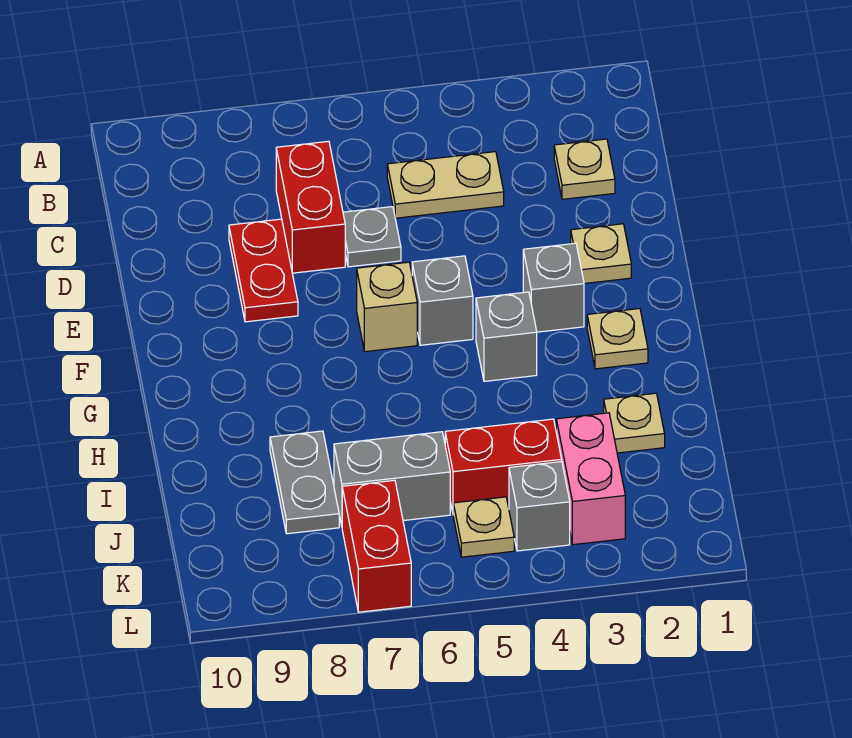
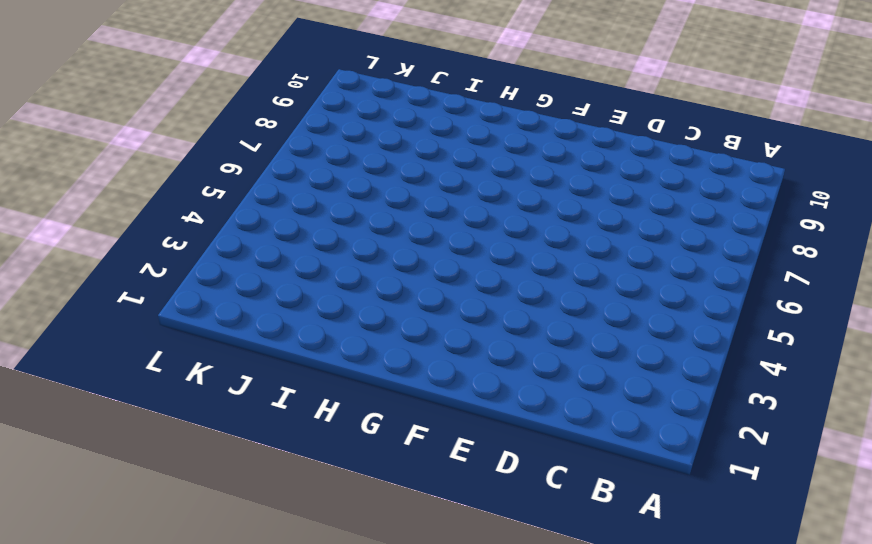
none -> tan plate C2 level 1
none -> tan plate C4:C5 level 1
none -> red brick C7:D7 level 1

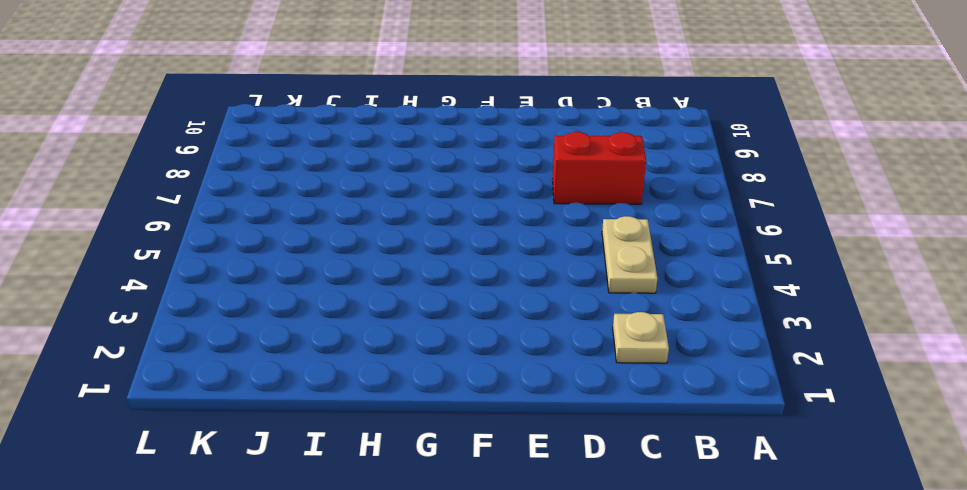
none -> grey plate D6 level 1
none -> red plate D8:E8 level 1
none -> tan plate E2 level 1

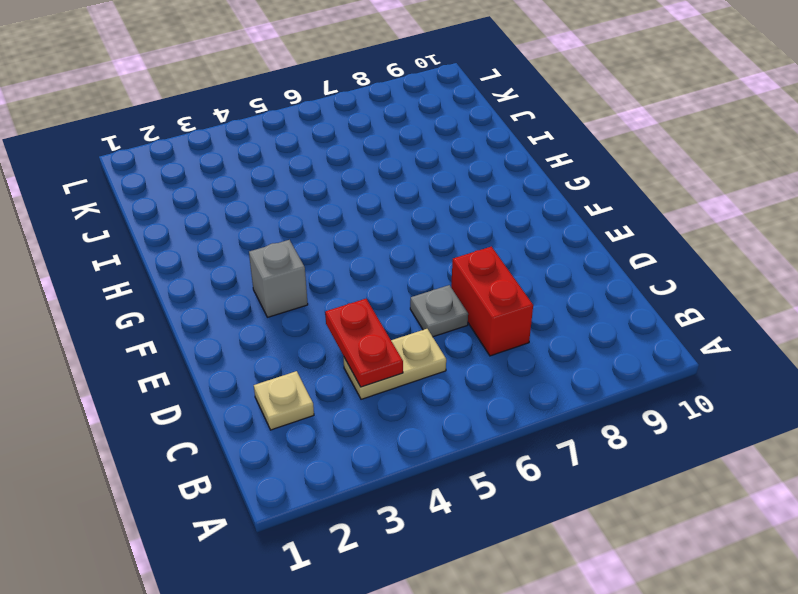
red plate C4:D4 level 2 -> red plate D8:E8 level 1
none -> tan plate E2 level 1
none -> grey brick F5 level 1
none -> tan brick F6 level 1

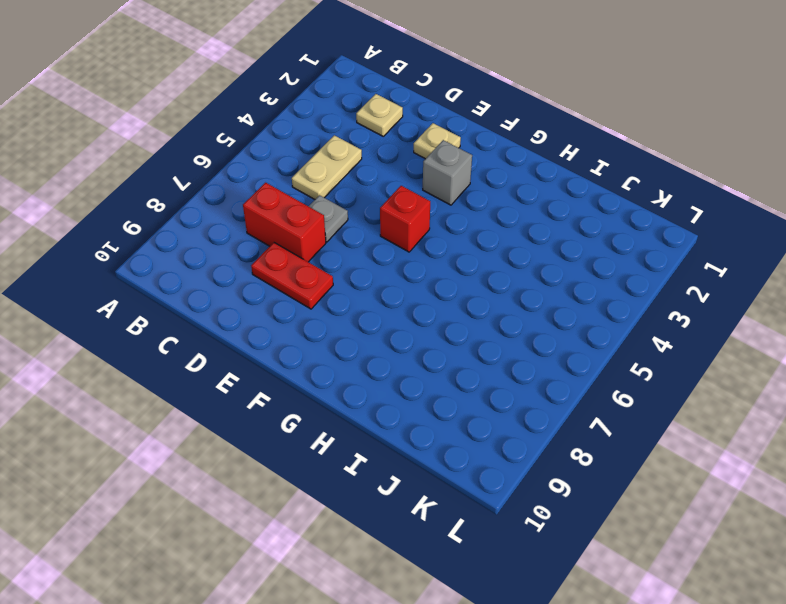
red brick F5 level 1 -> grey brick F5 level 1
none -> tan brick F6 level 1
none -> tan plate G2 level 1
none -> grey brick G4 level 1

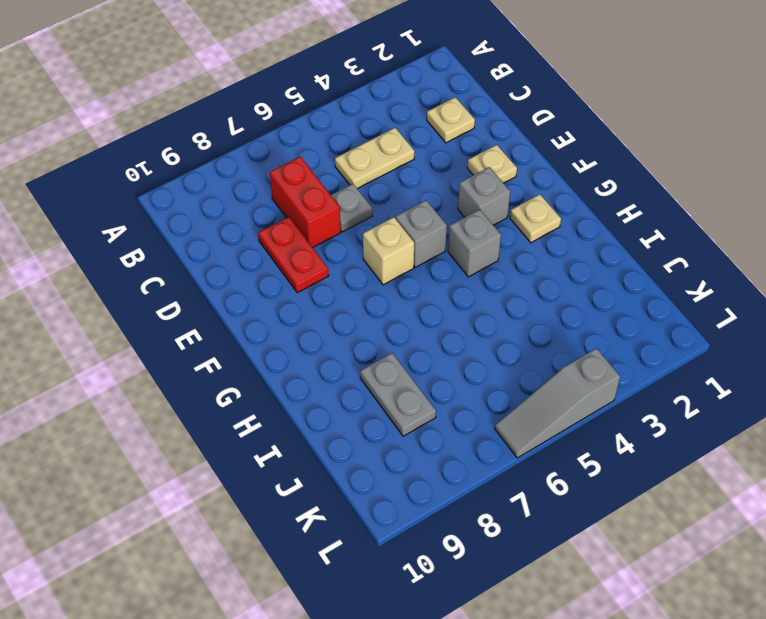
grey slope L4:L6 level 1 top 4 -> none
none -> tan plate I2 level 1
none -> pink brick J3:K3 level 1
none -> red brick J4:J5 level 1

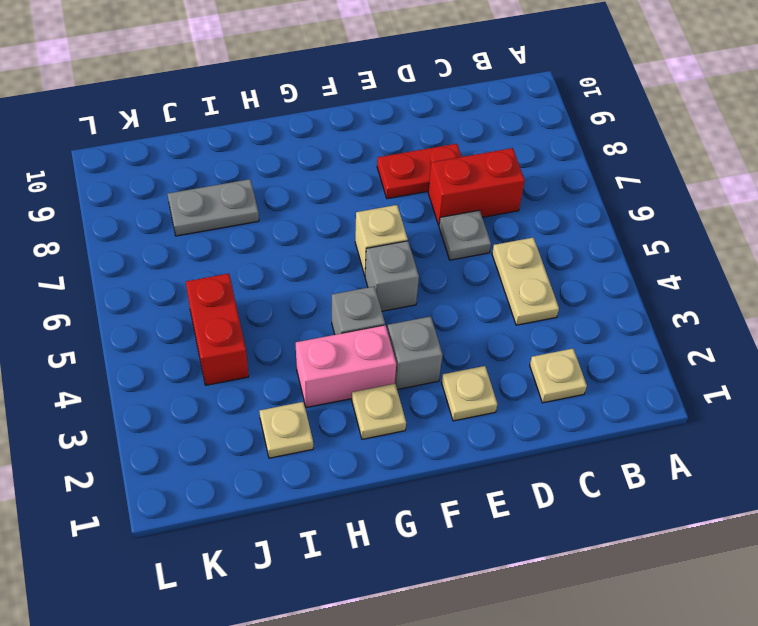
pink brick G3:H3 level 1 -> pink brick J3:K3 level 1
none -> grey brick J6:J7 level 1
none -> grey brick K4 level 1
none -> tan plate K5 level 1

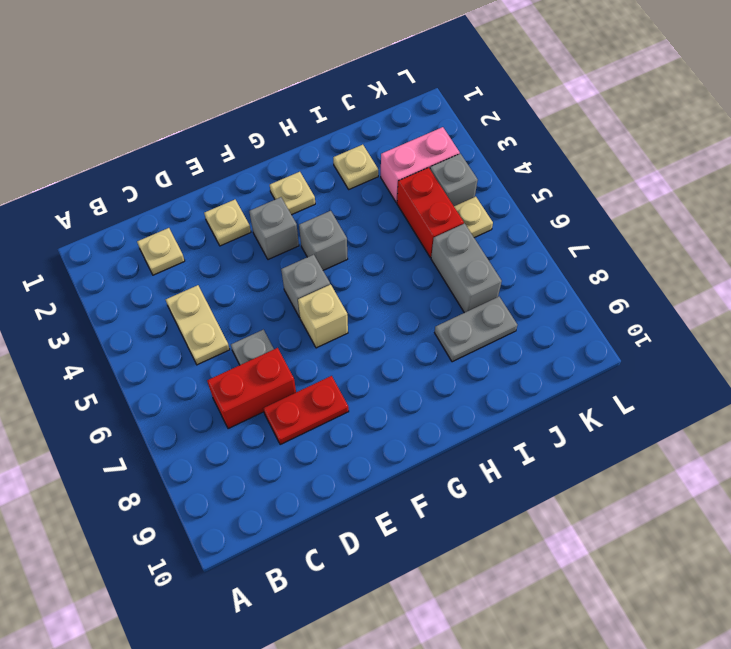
none -> red brick K7:L7 level 1

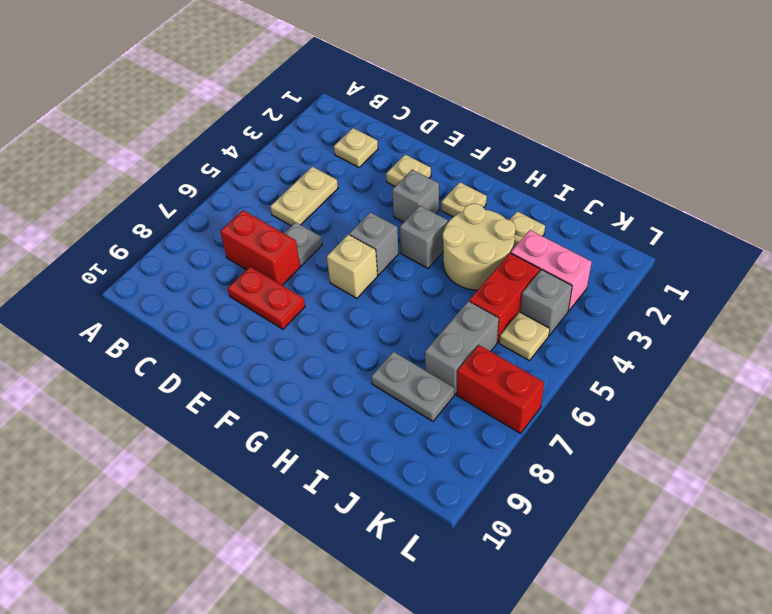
tan round brick H3:I4 level 1 -> none

